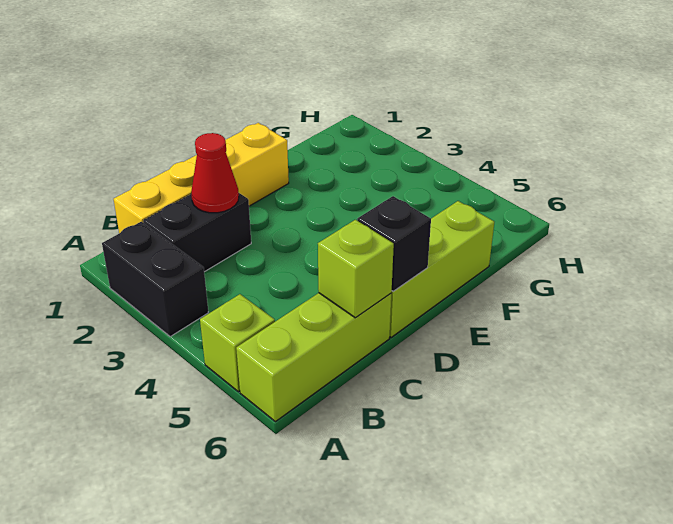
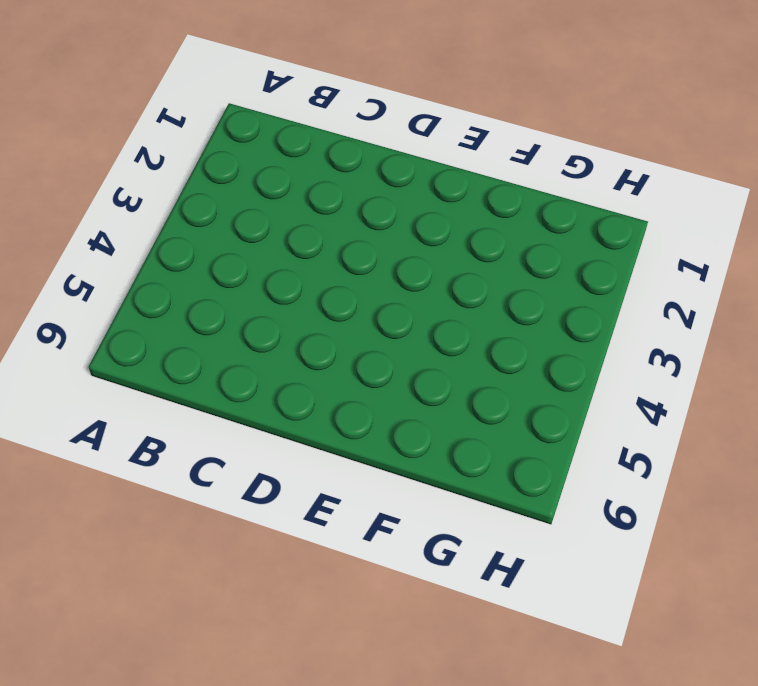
none -> black brick A2:A3 level 1
none -> lime brick A5 level 1

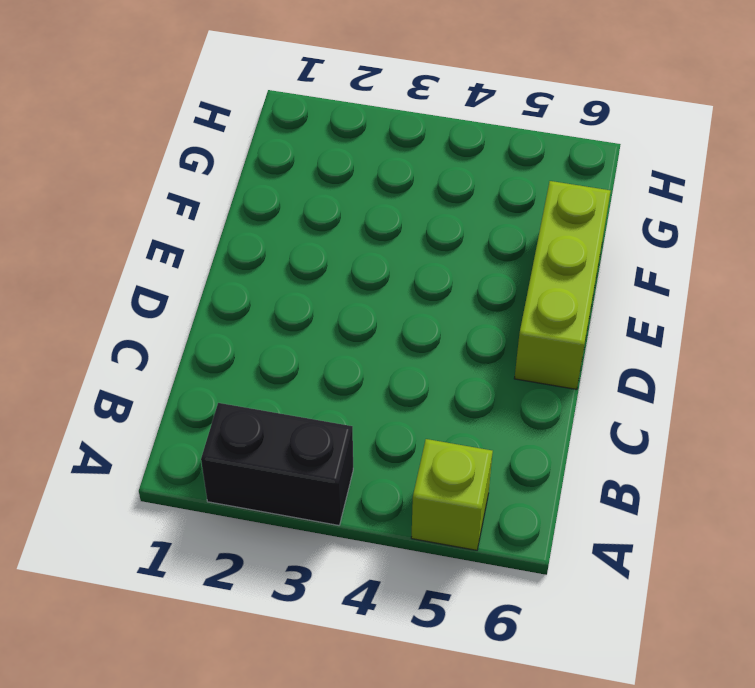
none -> lime brick A6:C6 level 1
none -> yellow brick B1:E1 level 1

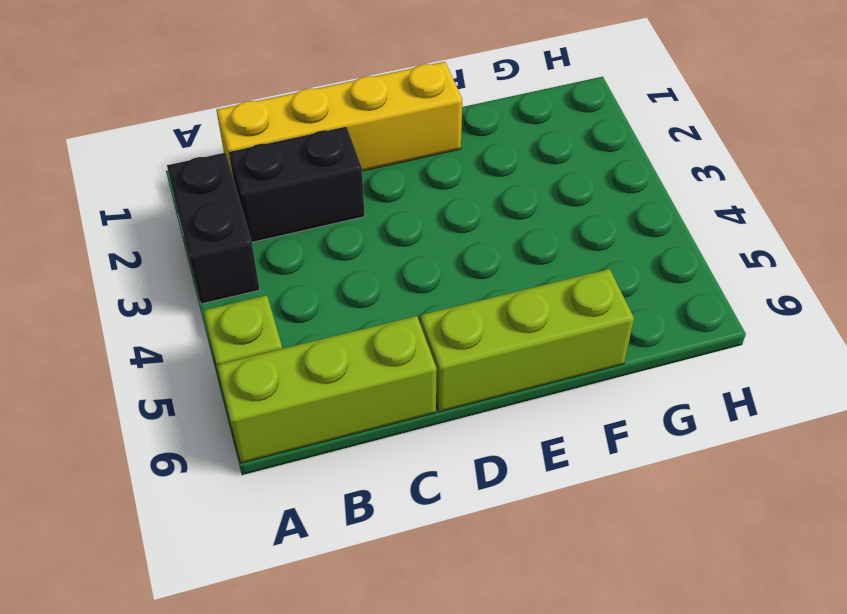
none -> red cone C2 level 2
none -> lime brick C6 level 2

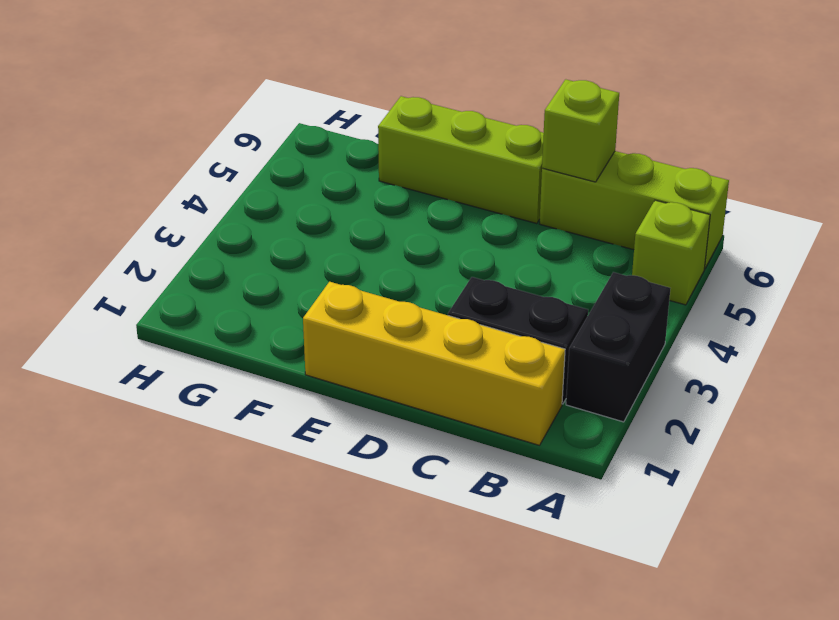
none -> red cone C2 level 2
none -> black brick D6 level 2

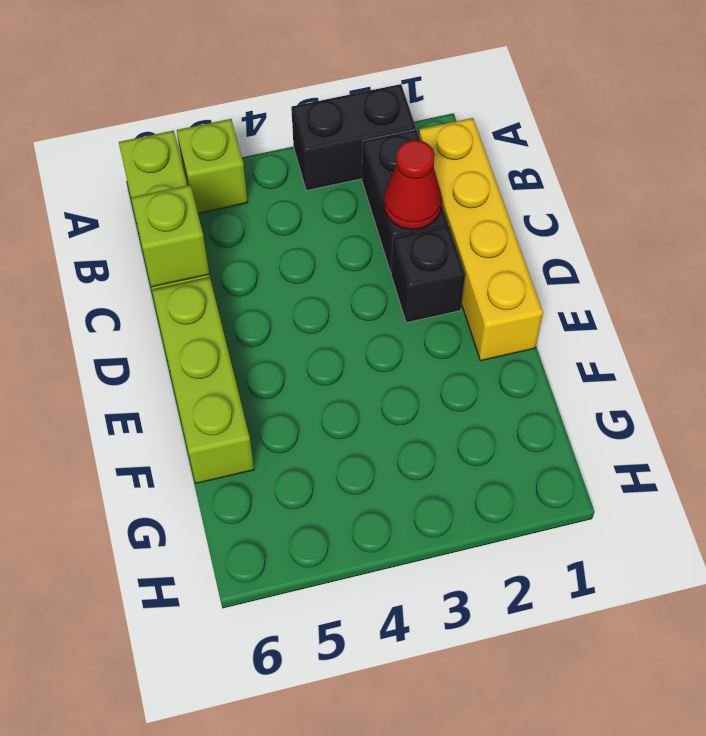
black brick D2 level 1 -> black brick D6 level 2

